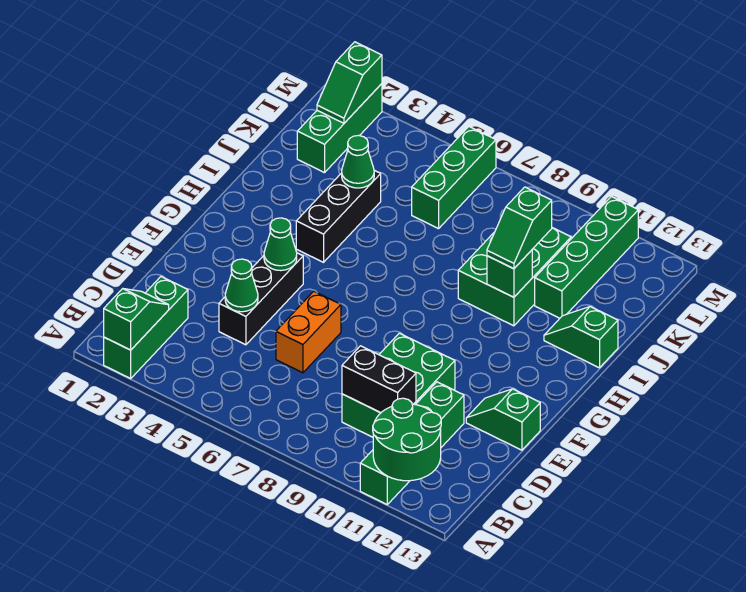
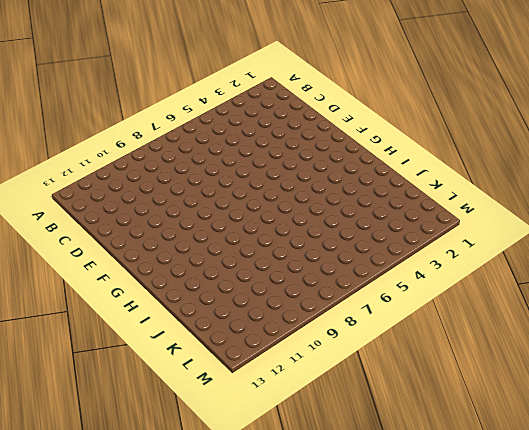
none -> green brick A2:C2 level 1
none -> green brick A11:D11 level 1
none -> green brick C9:E10 level 1

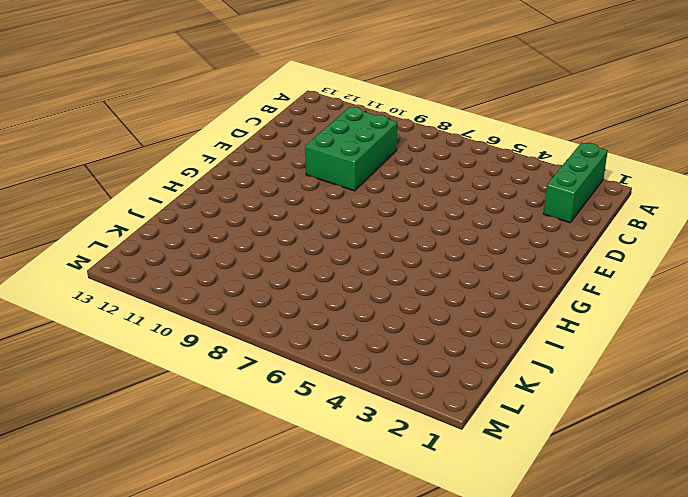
none -> green brick A11:D11 level 1
none -> black brick D4:F4 level 1
none -> orange brick D6:E6 level 1

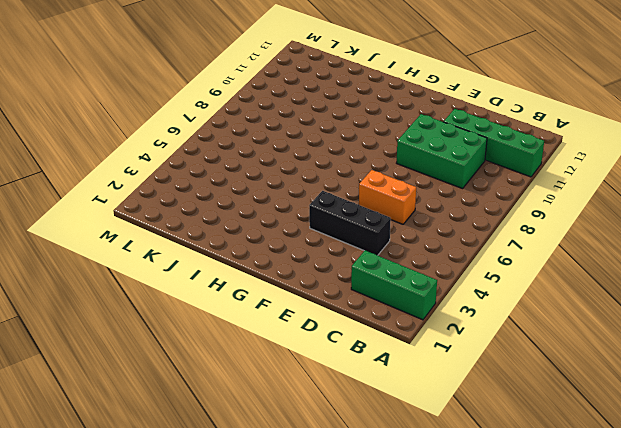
none -> green slope E12:E13 level 1 top 13
none -> black brick H4:J4 level 1
none -> green brick I9:K10 level 1

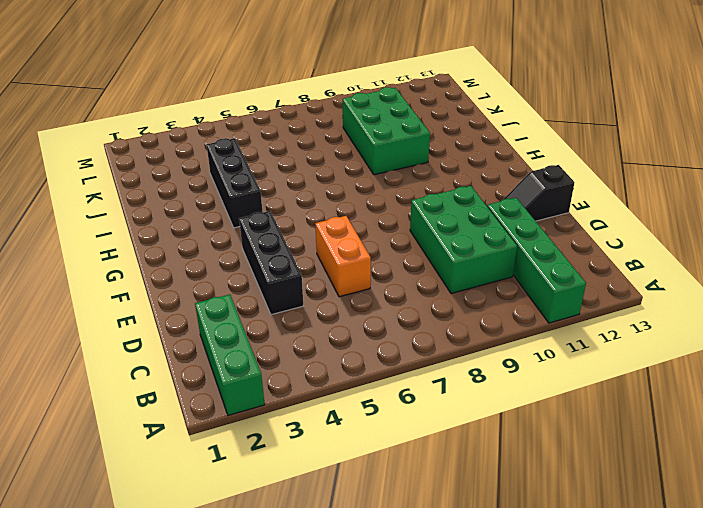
black slope E12:E13 level 1 top 13 -> green slope E12:E13 level 1 top 13
none -> green slope I12:I13 level 1 top 13
none -> green brick J11:M11 level 1
none -> green brick K2:M2 level 1

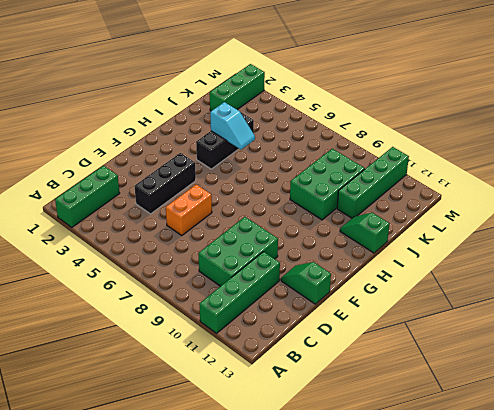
cyan slope I4:I5 level 2 top 4 -> none
none -> green brick K6:M6 level 1
none -> green slope A2:B2 level 2 top A
none -> green round brick A11:B12 level 2

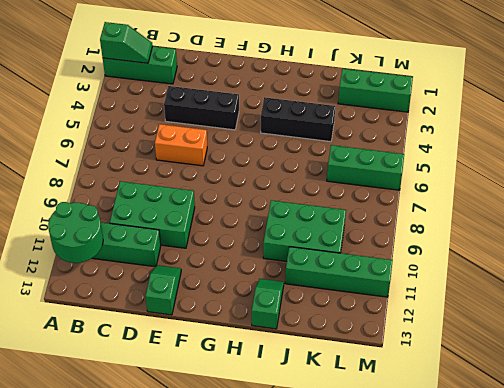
none -> black brick C9:C10 level 2
none -> green cone D4 level 2
none -> green cone F4 level 2

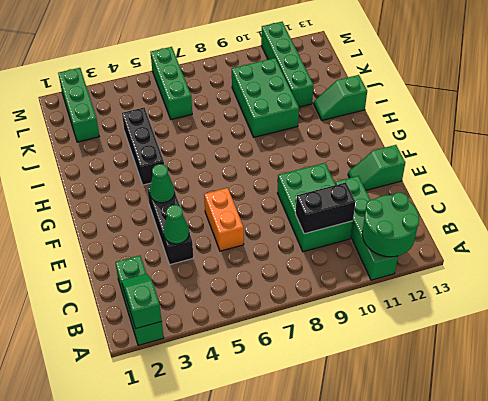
none -> green brick I10 level 2
none -> green cone J4 level 2
none -> green slope L2:M2 level 2 top M

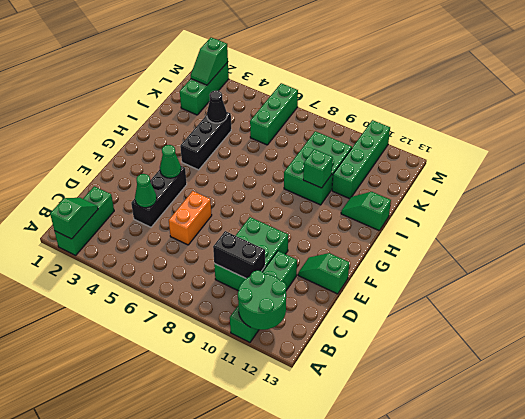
black cone J4 level 2 -> green cone J4 level 2
none -> green slope I10:J10 level 3 top J

